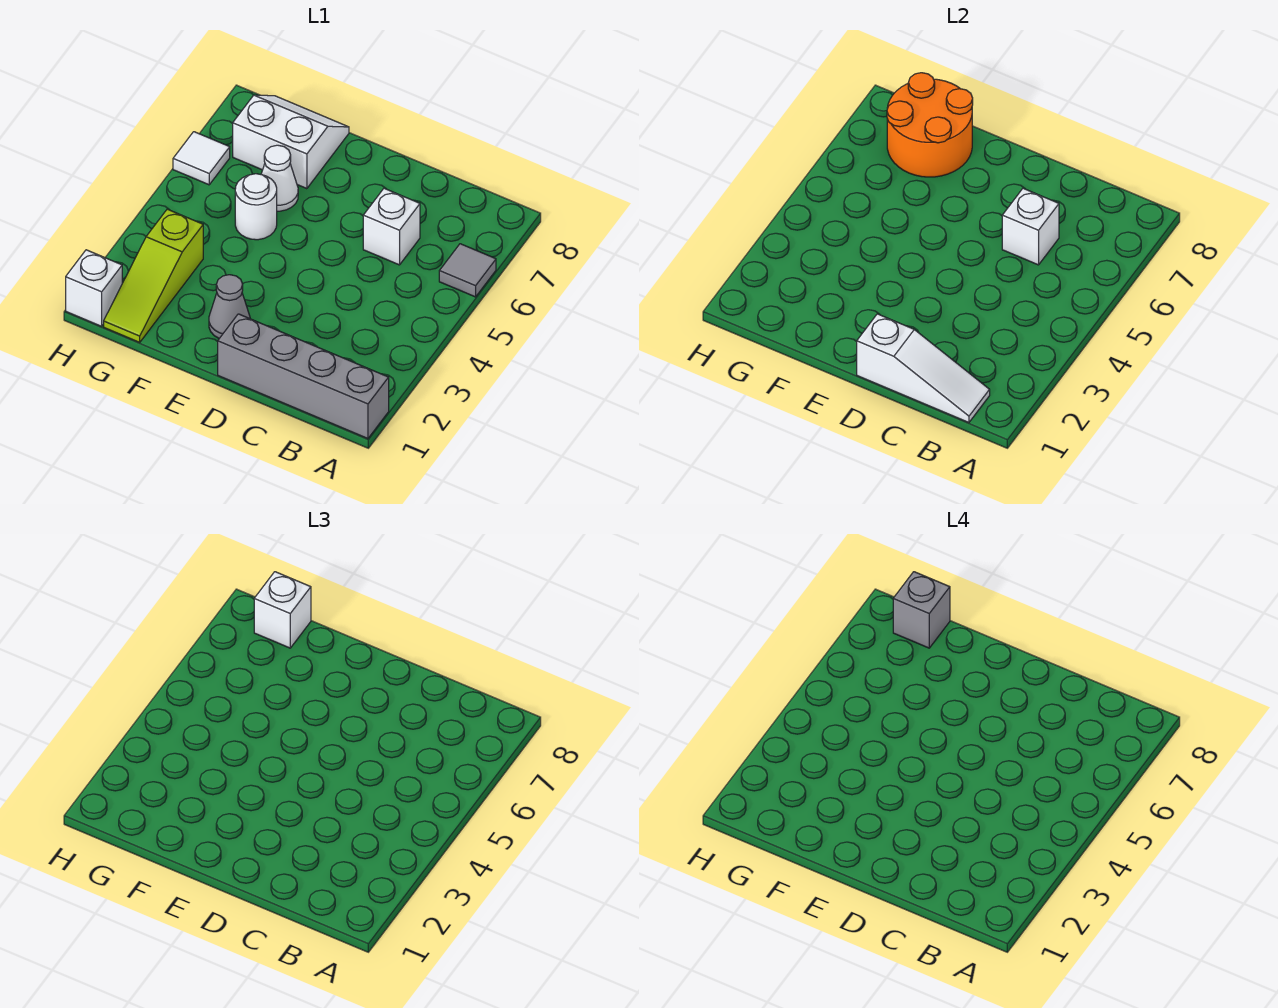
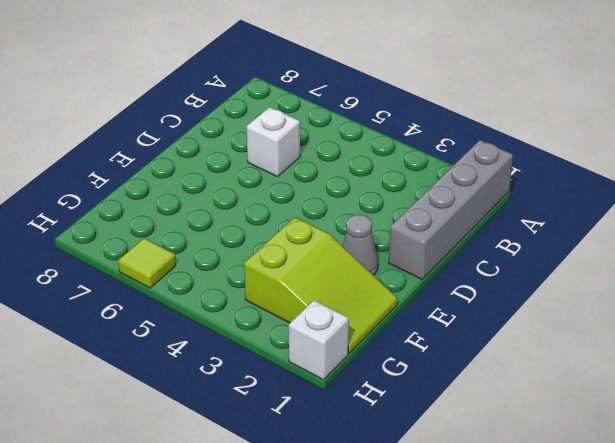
lime slope F1:G3 level 1 top 3 -> lime slope G1:G3 level 1 top 3
lime tile H6 level 1 -> white tile H6 level 1
none -> grey tile A6 level 1
none -> white round brick F5 level 1
none -> white cone F6 level 1

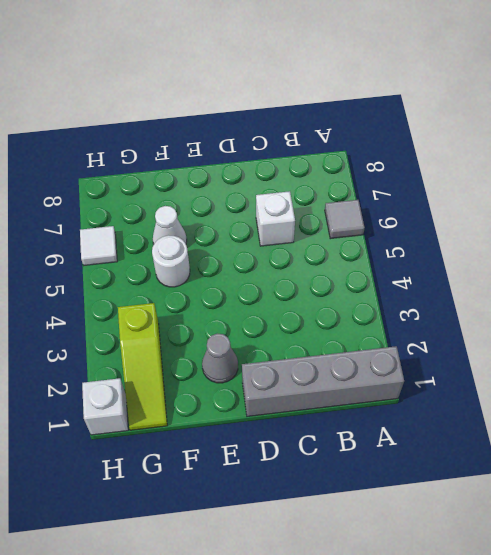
none -> white slope F7:G8 level 1 top 7
none -> white slope B1:D1 level 2 top D
none -> white brick C6 level 2

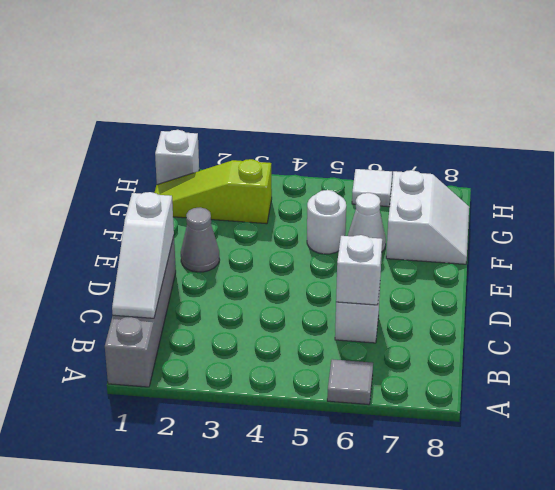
none -> orange round brick F7:G8 level 2
none -> white brick G8 level 3
none -> grey brick G8 level 4

